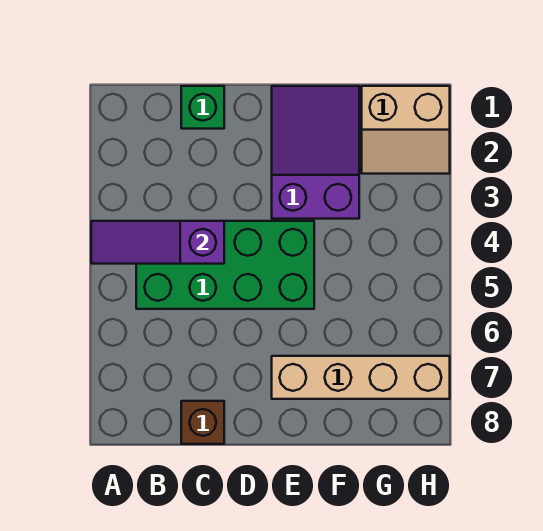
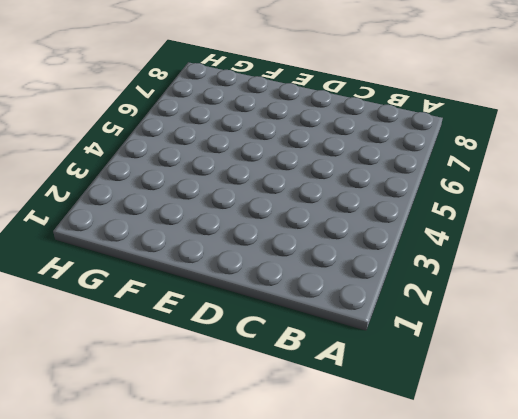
none -> green brick B4:E5 level 1
none -> green brick C1 level 1

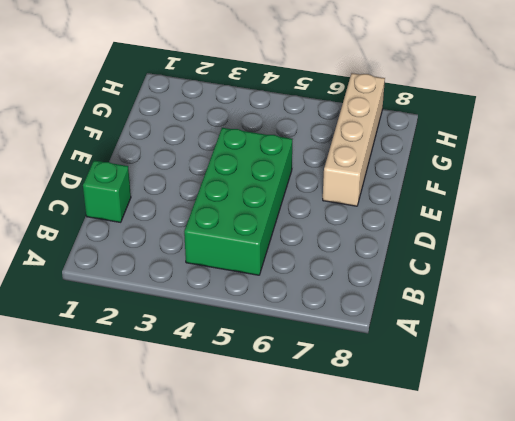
none -> brown brick C8 level 1
none -> purple slope E1:F3 level 1 top 3

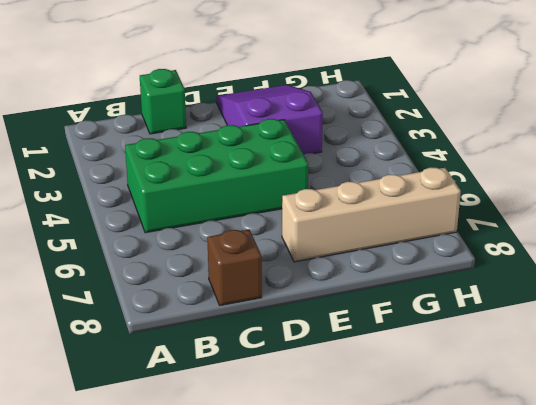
none -> tan slope G1:H2 level 1 top 1
none -> purple slope A4:C4 level 2 top C

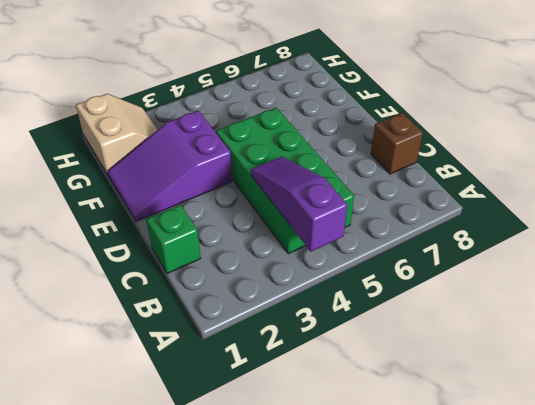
purple slope A4:C4 level 2 top A -> purple slope A4:C4 level 2 top C
none -> tan brick E7:H7 level 1

